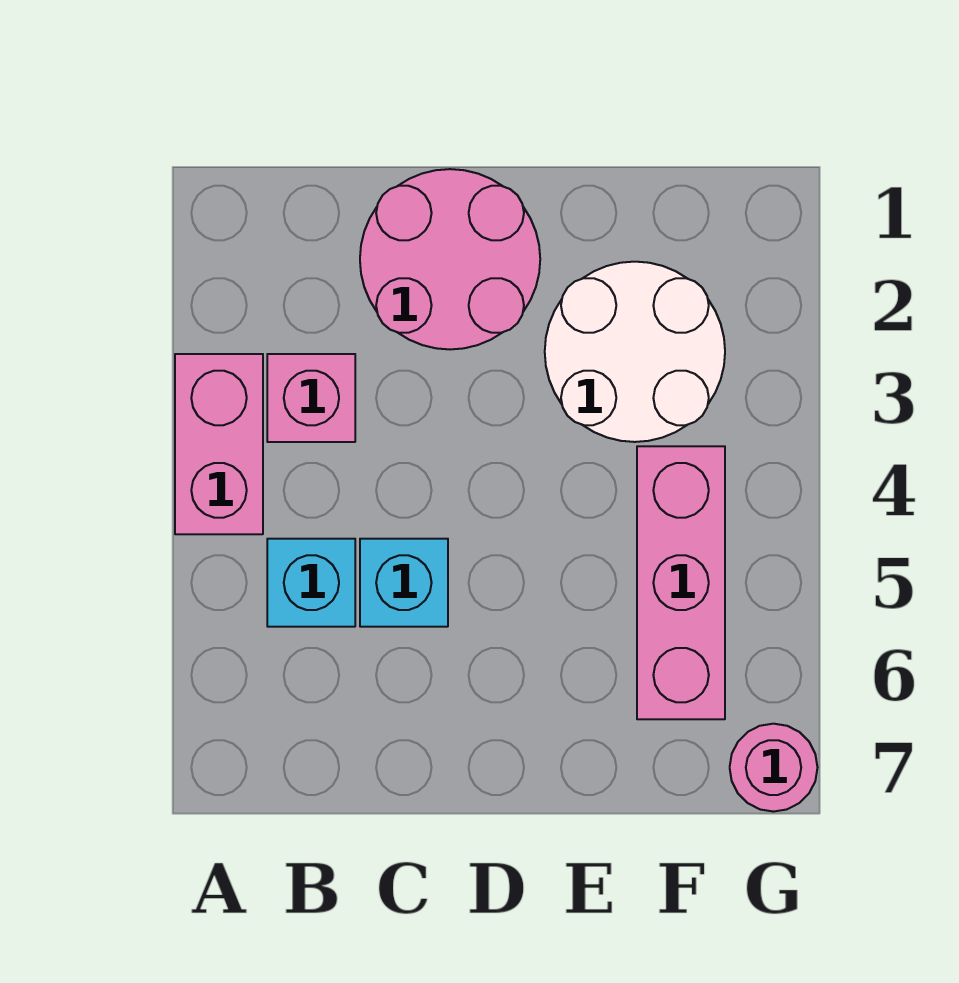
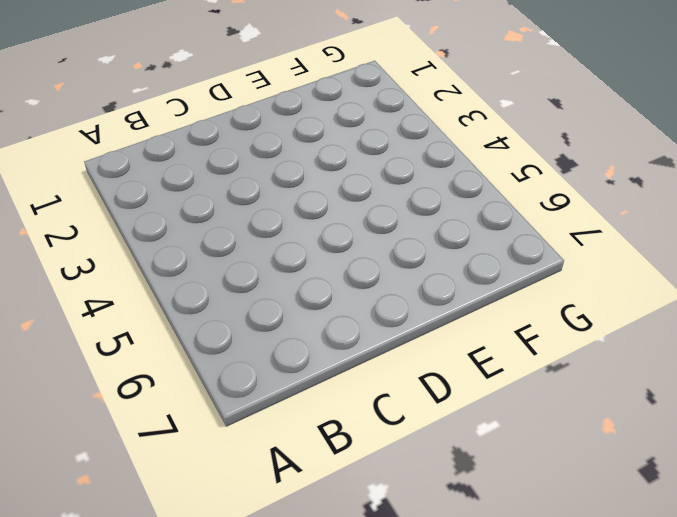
none -> pink brick A3:A4 level 1
none -> pink brick B3 level 1

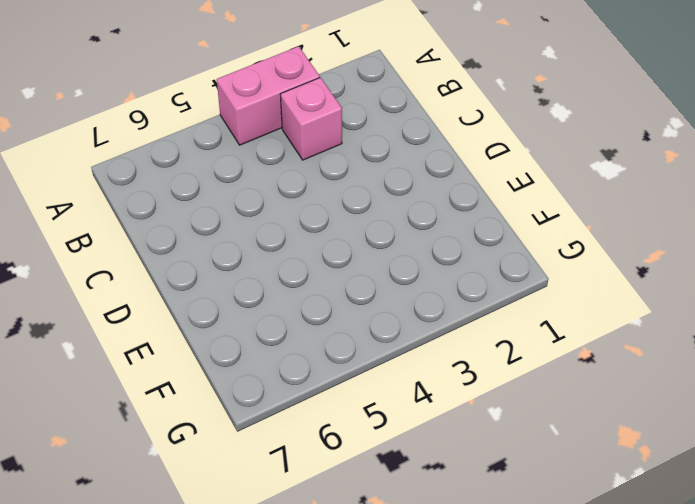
none -> cyan brick B5 level 1
none -> pink round brick C1:D2 level 1

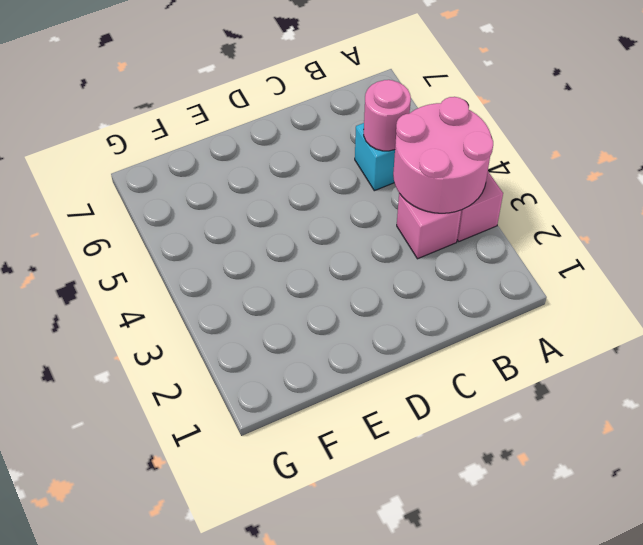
pink round brick A3:B4 level 2 -> pink round brick C1:D2 level 1
pink round brick B5 level 2 -> pink round brick G7 level 1
none -> cyan brick C5 level 1
none -> white round brick E2:F3 level 1

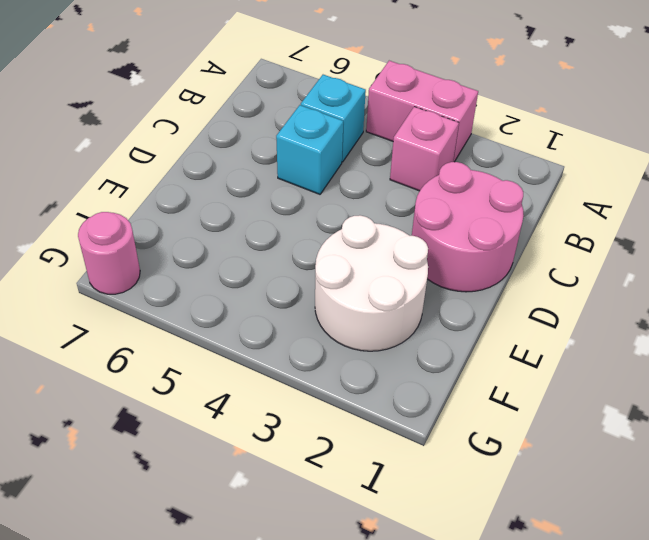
none -> pink brick F4:F6 level 1

